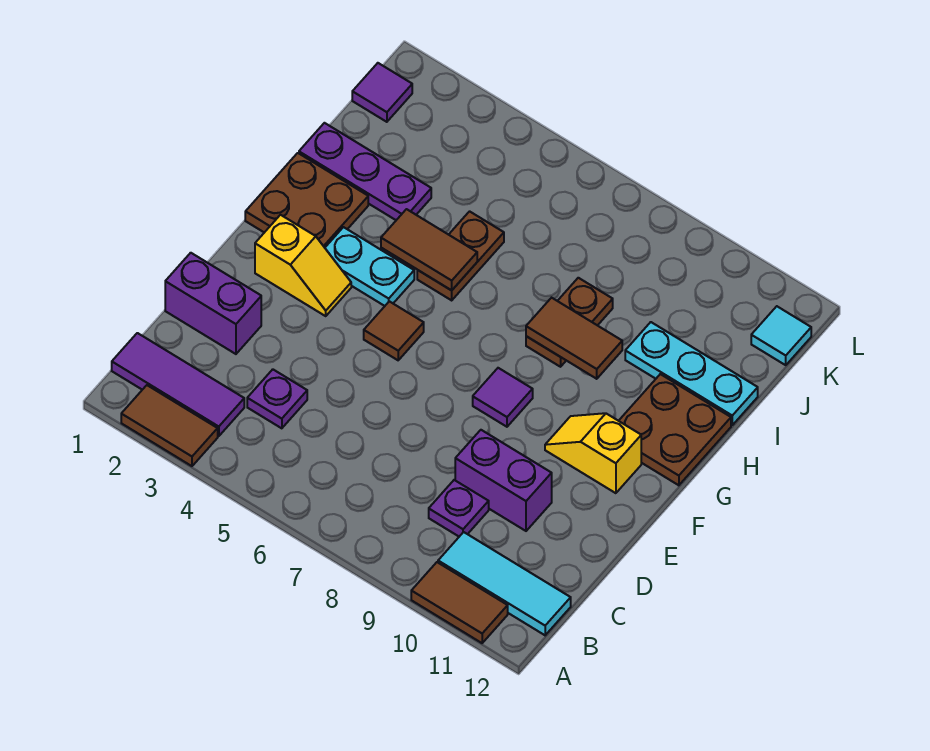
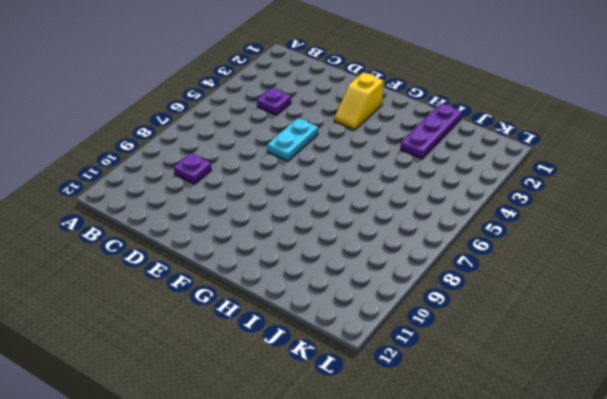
cyan plate E5:E6 level 1 -> cyan plate G3:G4 level 1
none -> brown tile A2:A3 level 1
none -> brown tile A10:A11 level 1
none -> purple tile B1:B3 level 1

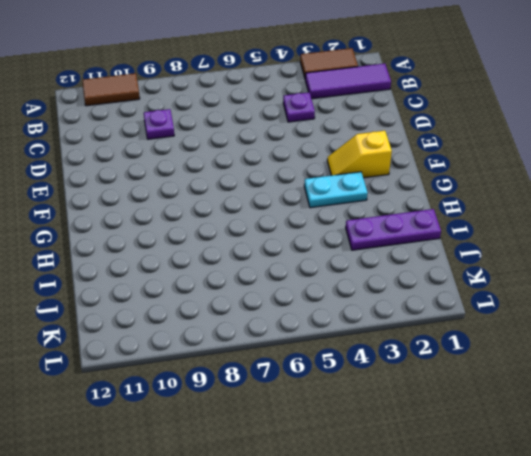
none -> cyan tile B10:B12 level 1
none -> purple brick D1:D2 level 1
none -> purple brick D9:D10 level 1

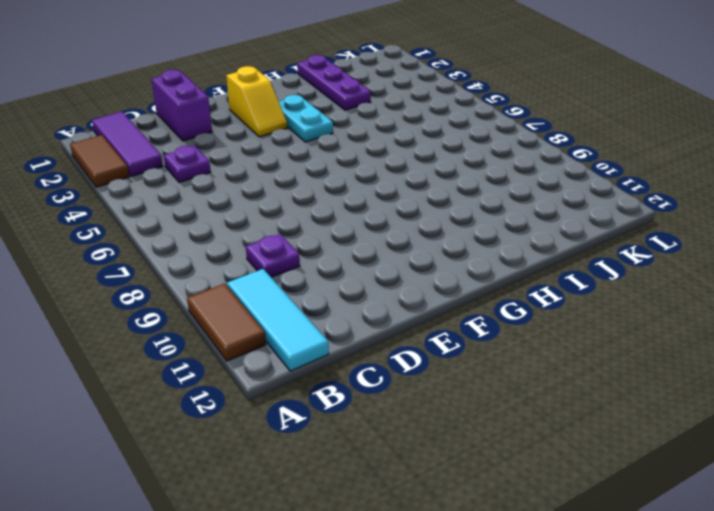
none -> purple brick D9:D10 level 1
none -> brown tile F5 level 1
none -> purple tile F8 level 1

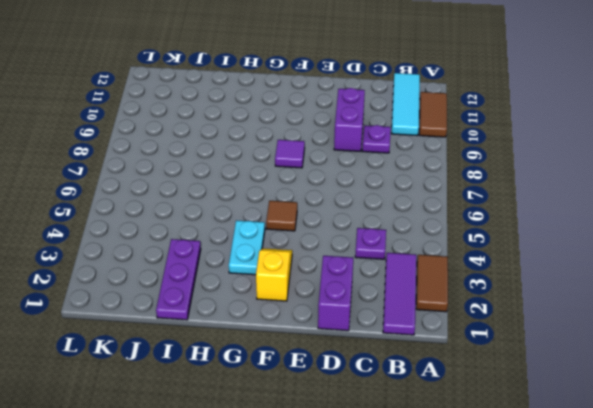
none -> yellow slope F10:F11 level 1 top 11
none -> brown plate G1:H2 level 1
none -> brown plate G11:H12 level 1

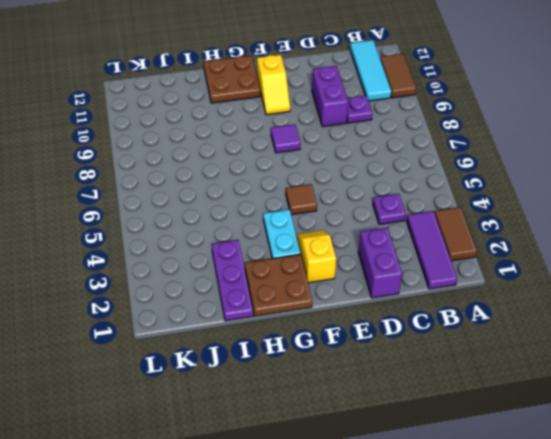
none -> brown plate H5:I5 level 1
none -> brown plate H8:I8 level 1
none -> cyan plate I10:I12 level 1

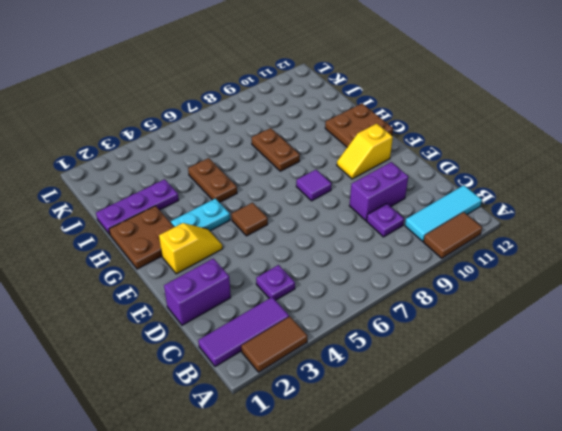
none -> cyan plate I10:I12 level 1
none -> purple tile K1 level 1
none -> cyan tile K12 level 1

